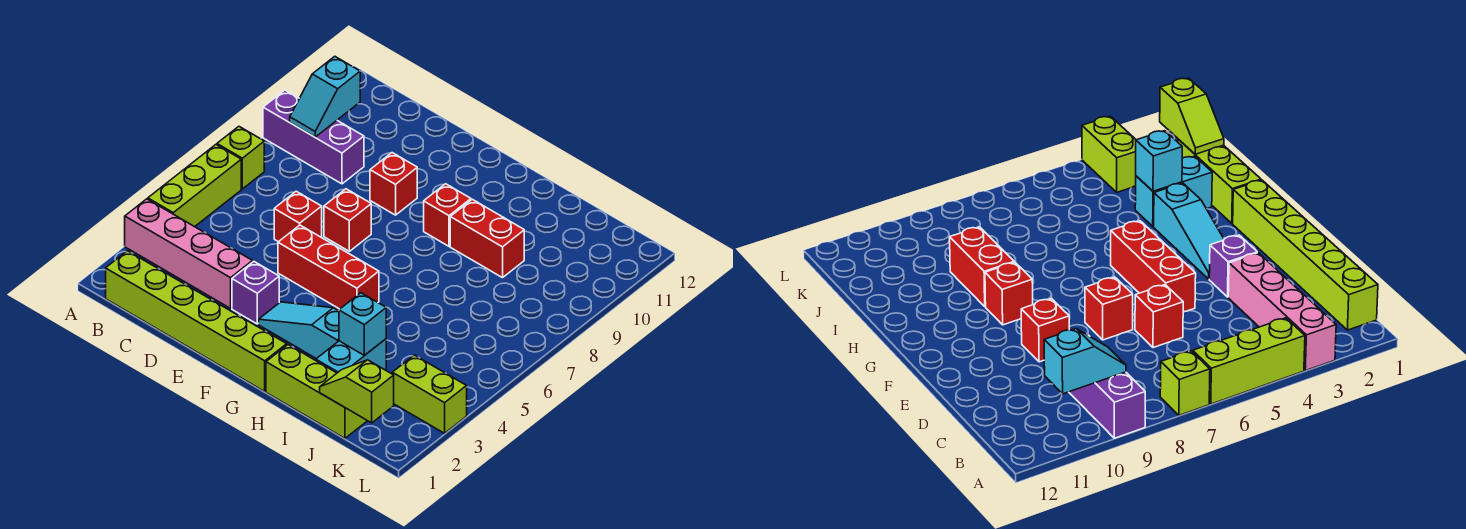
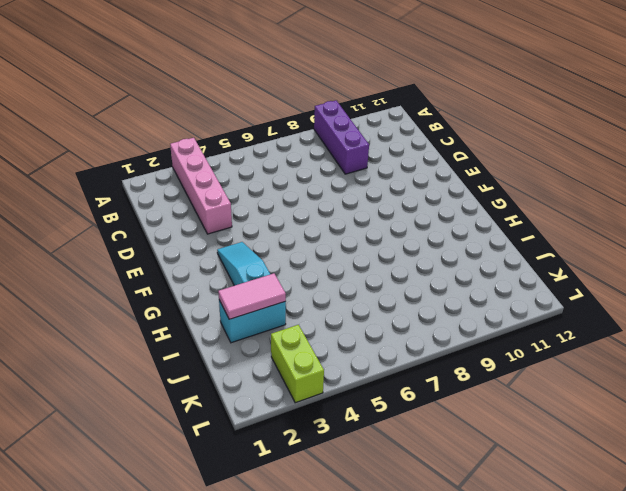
pink tile I2:I3 level 2 -> cyan brick I3 level 2
none -> lime brick A4:A6 level 1
none -> lime brick A7 level 1
none -> lime brick B1:G1 level 1

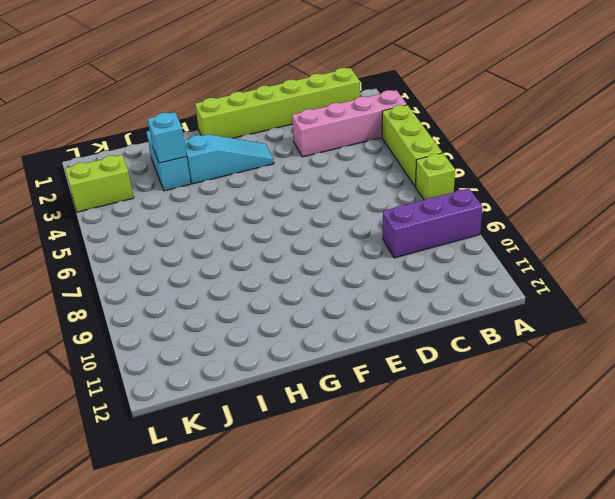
none -> red brick D6 level 1
none -> purple brick E3 level 1
none -> red brick E5:G5 level 1

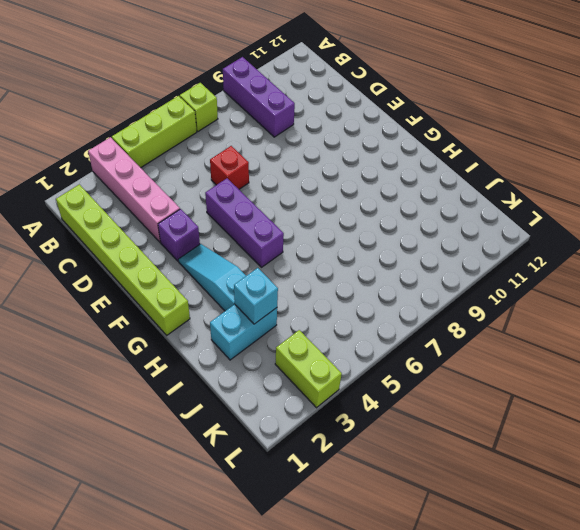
purple brick E5:G5 level 1 -> red brick E5:G5 level 1
none -> red brick E7 level 1
none -> red brick E9 level 1
none -> red brick G9 level 1

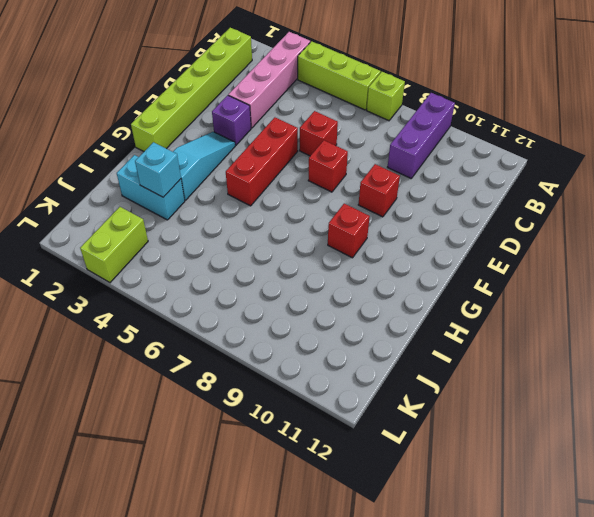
none -> lime brick H1:J1 level 1
none -> red brick H9:I9 level 1
none -> cyan slope B9:B10 level 2 top 10

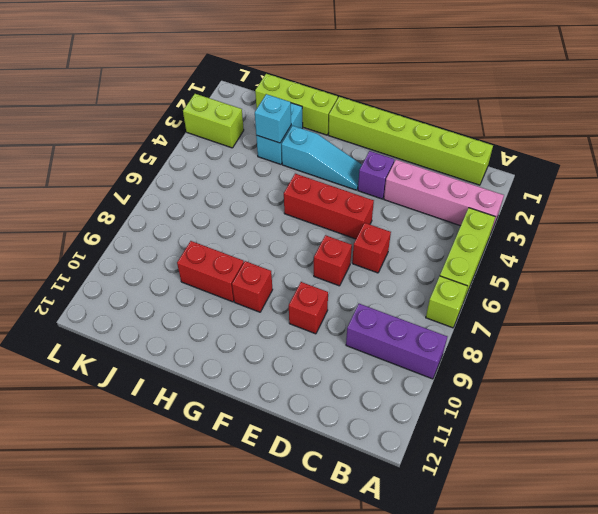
none -> cyan slope B9:B10 level 2 top 10
none -> lime slope J1:K1 level 2 top K

